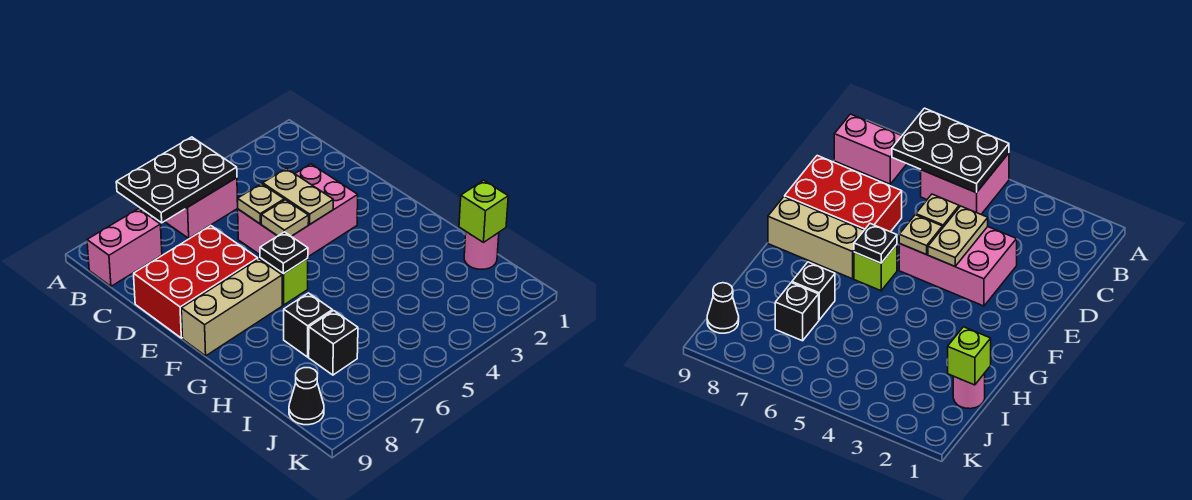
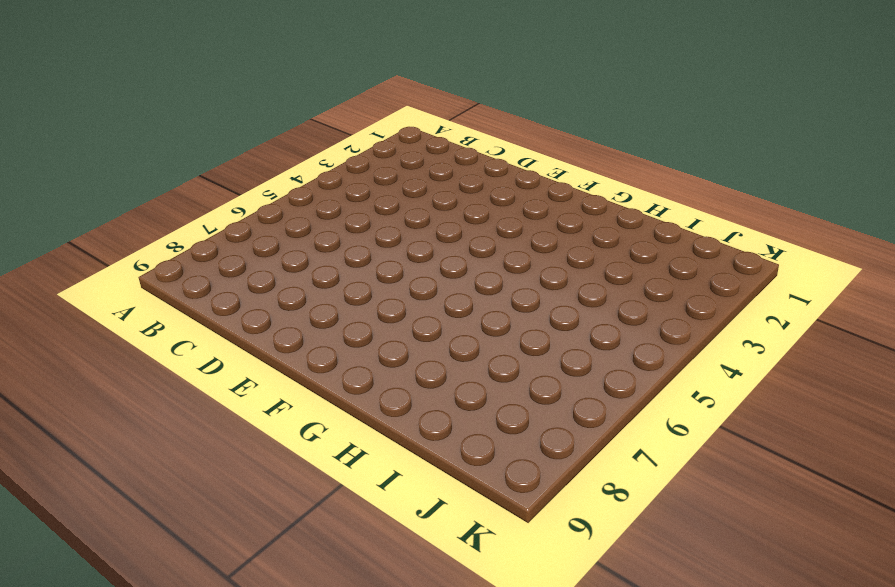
none -> pink brick A5:B6 level 1
none -> pink brick B8:B9 level 1
none -> pink brick D3:E5 level 1

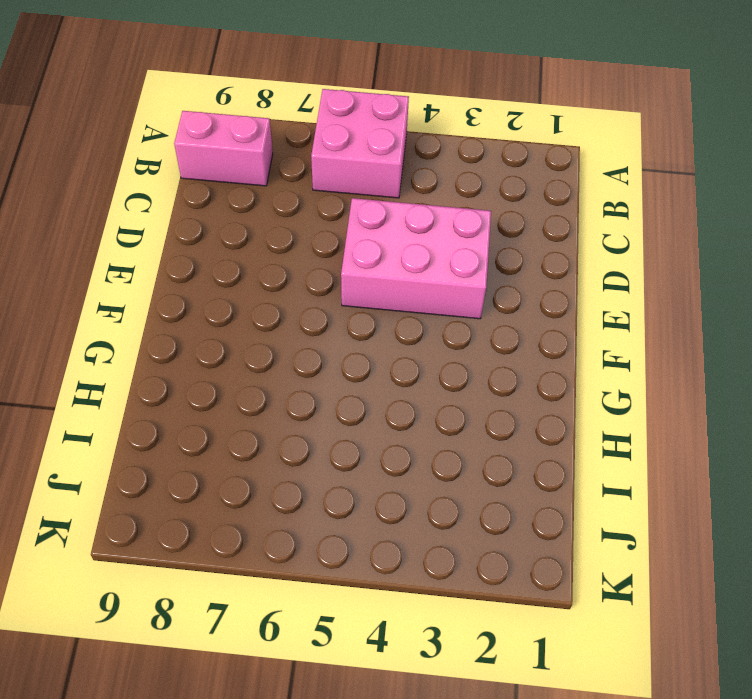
none -> red brick D7:E9 level 1
none -> lime brick F6 level 1
none -> tan brick F7:F9 level 1

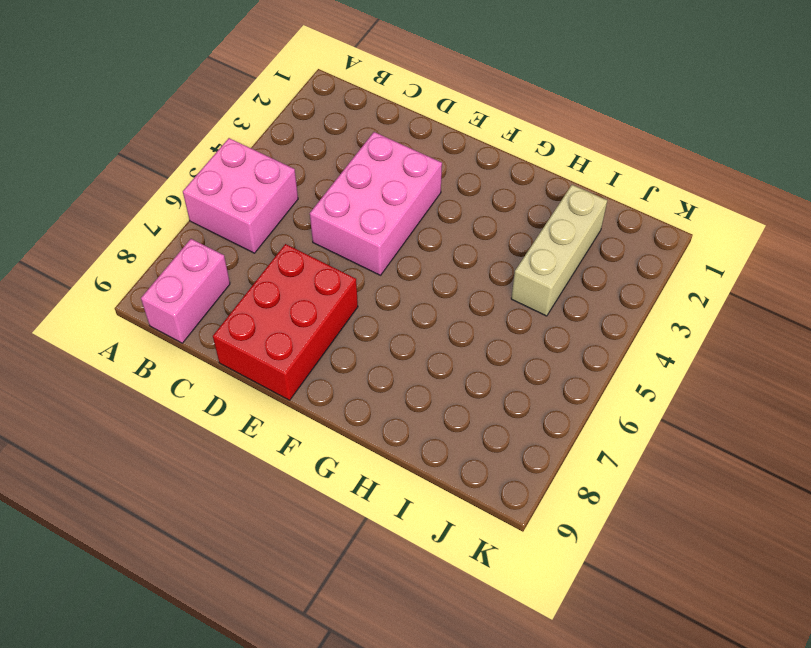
tan brick I2:I4 level 1 -> tan brick F7:F9 level 1
none -> lime brick F6 level 1
none -> black brick H7 level 1
none -> pink round brick I1 level 1

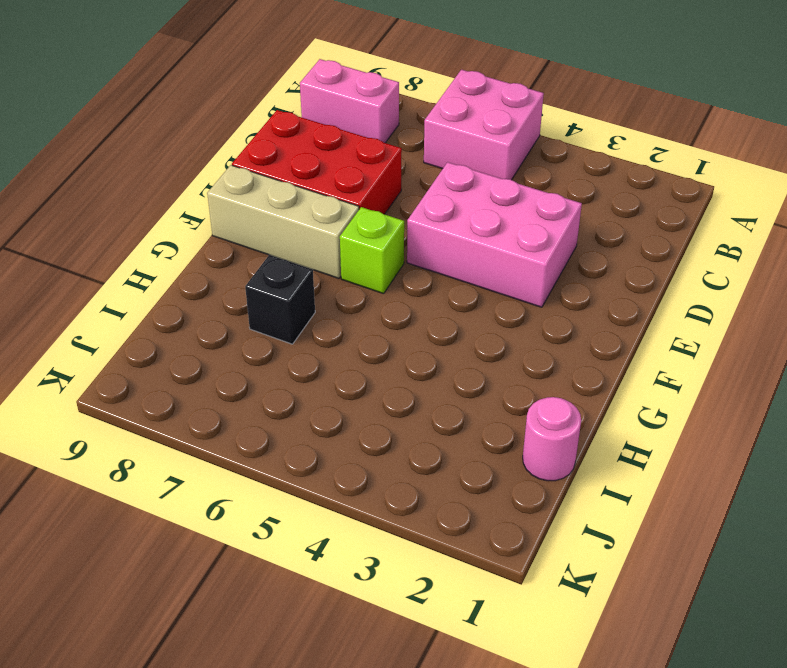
none -> black brick I7 level 1
none -> black cone J9 level 1
none -> black plate A5:B7 level 2

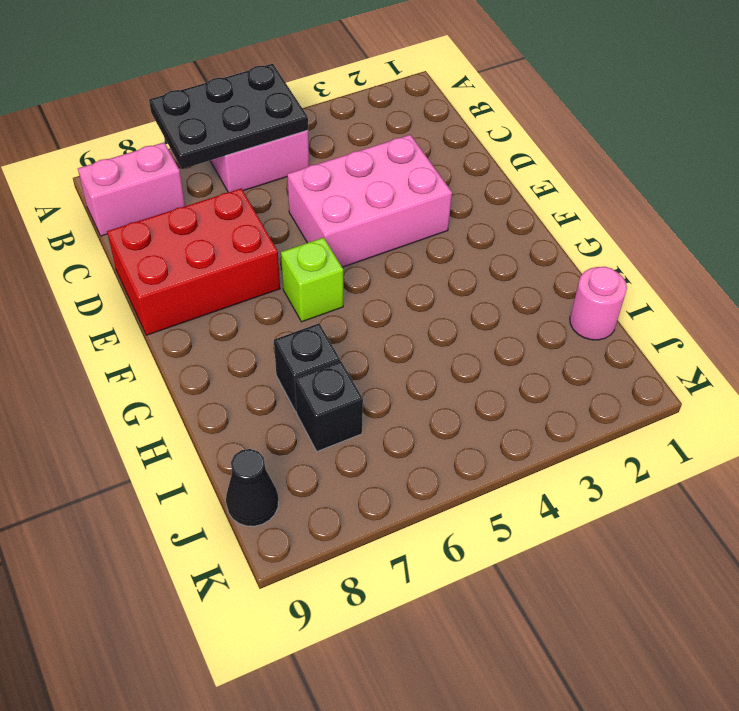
none -> tan brick F7:F9 level 1
none -> tan plate D4:E4 level 2
none -> tan plate D5 level 2

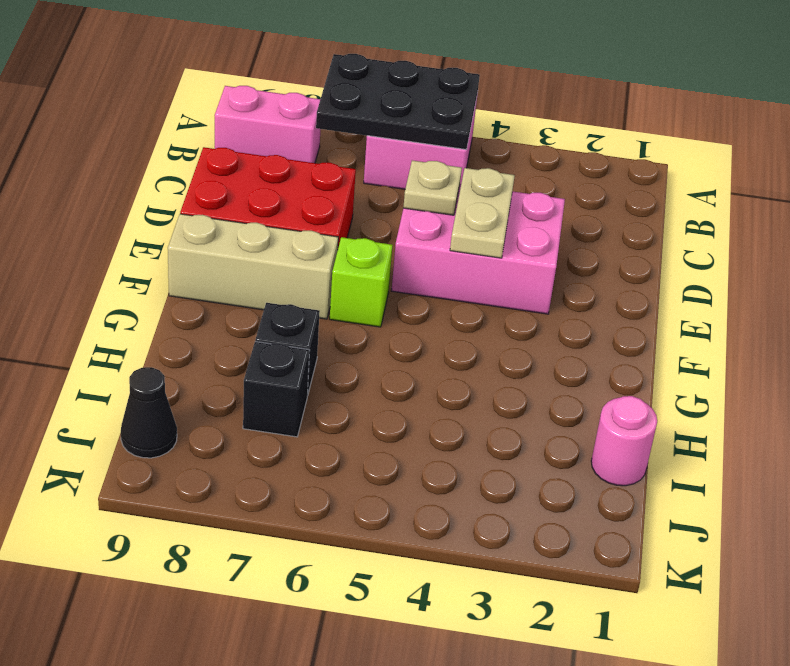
none -> tan plate E5 level 2
none -> black plate F6 level 2
none -> lime brick I1 level 2

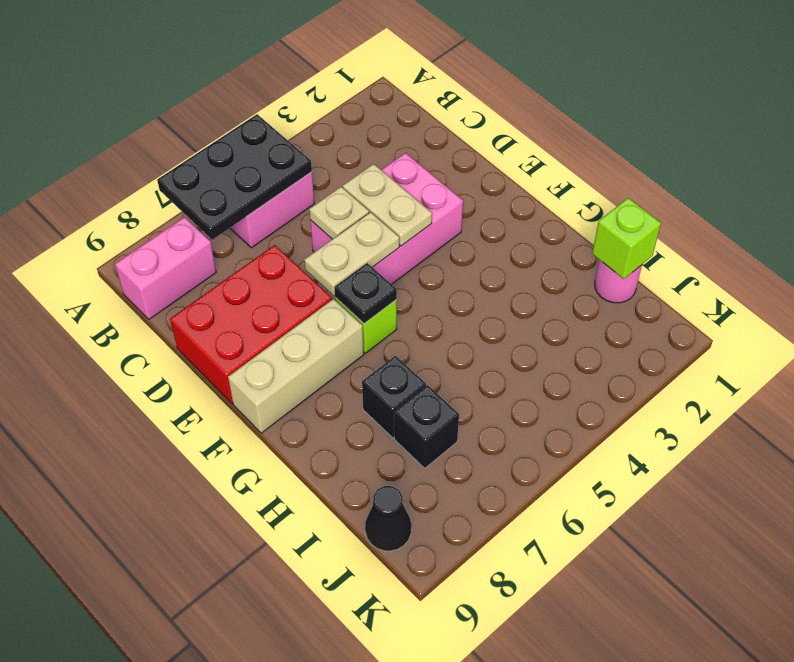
tan plate E5:E6 level 2 -> tan plate E5 level 2

